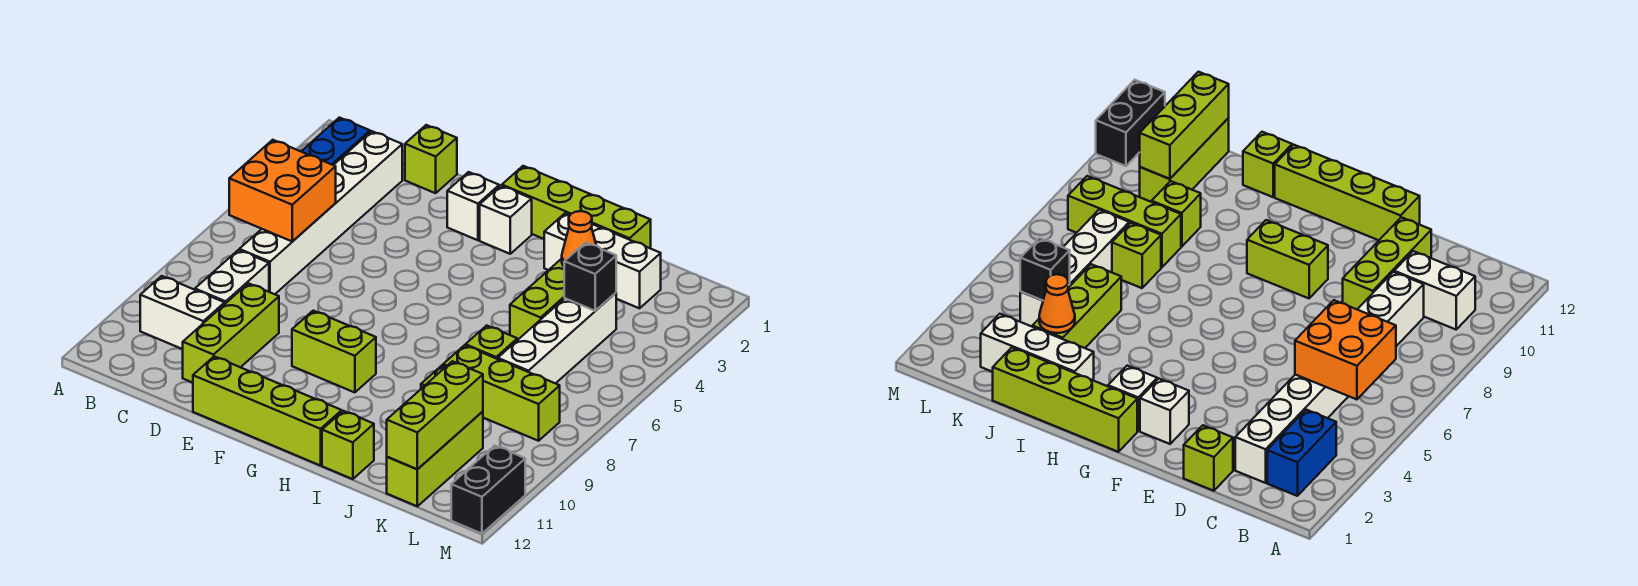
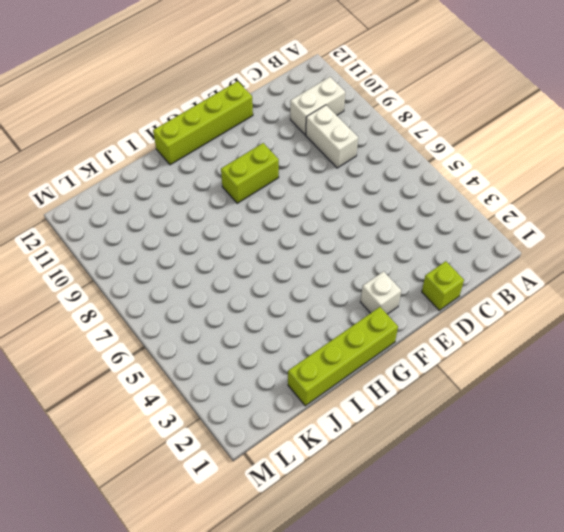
none -> blue brick B2:B3 level 1
none -> white brick C2:C7 level 1
none -> lime brick D9:D11 level 1

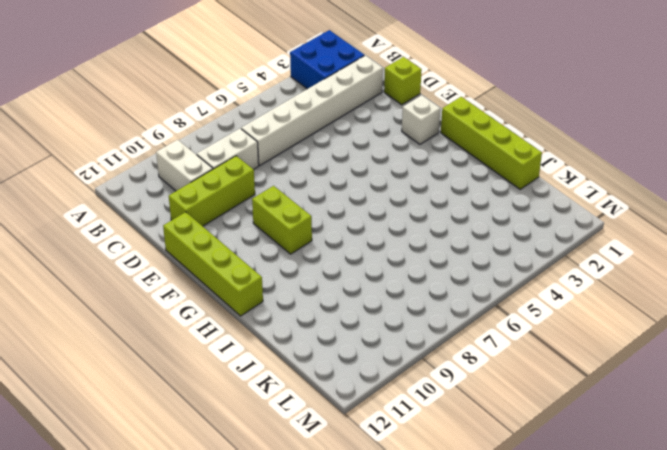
blue brick A2:B3 level 1 -> blue brick B2:B3 level 1
none -> white brick G2 level 1
none -> white brick I2:K2 level 1
none -> lime brick I12 level 1

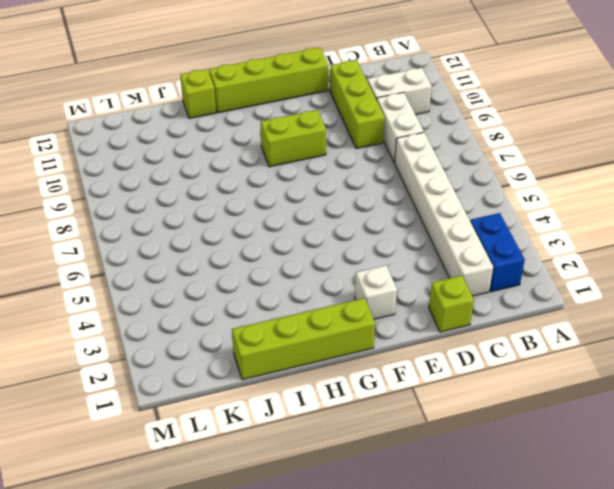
none -> white brick G2 level 1
none -> white brick I2:K2 level 1
none -> lime brick J3:J5 level 1

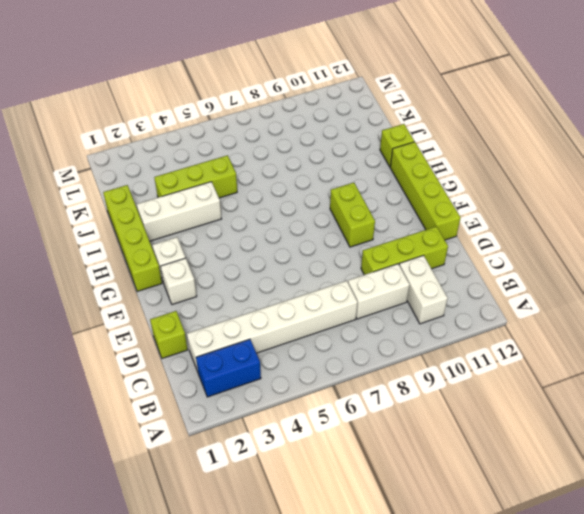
white brick I2:I4 level 1 -> white brick I2:K2 level 1
none -> lime brick J7 level 1
none -> lime brick J8:L8 level 1
none -> lime brick J9 level 1

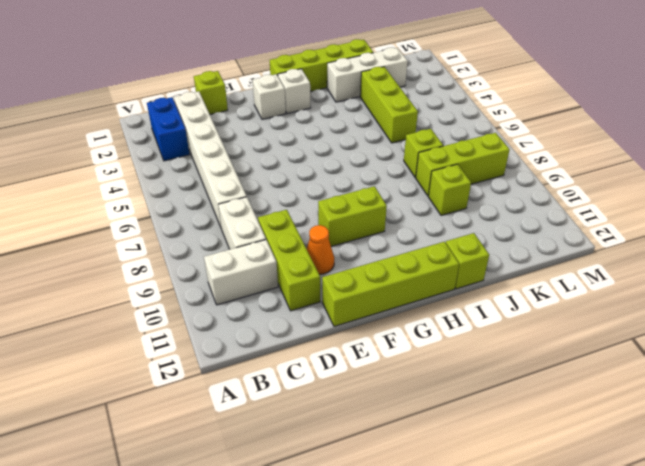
orange cone E10 level 1 -> orange cone J3 level 2
none -> white brick K4:K7 level 1
none -> lime brick K10:K12 level 1
none -> black brick M11:M12 level 1

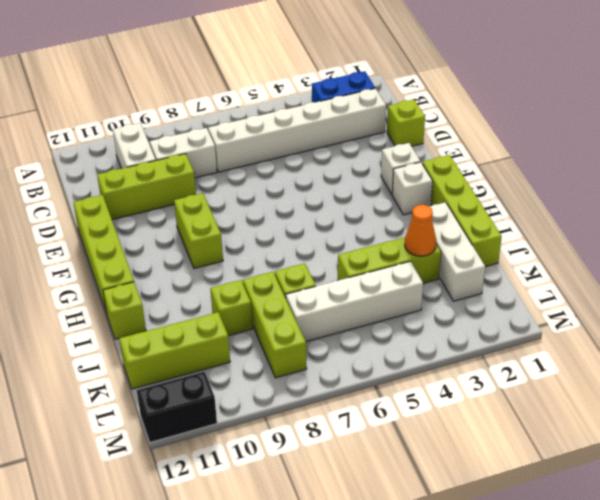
none -> orange brick B5:C6 level 2
none -> black brick K4 level 2
none -> lime brick K10:K12 level 2

